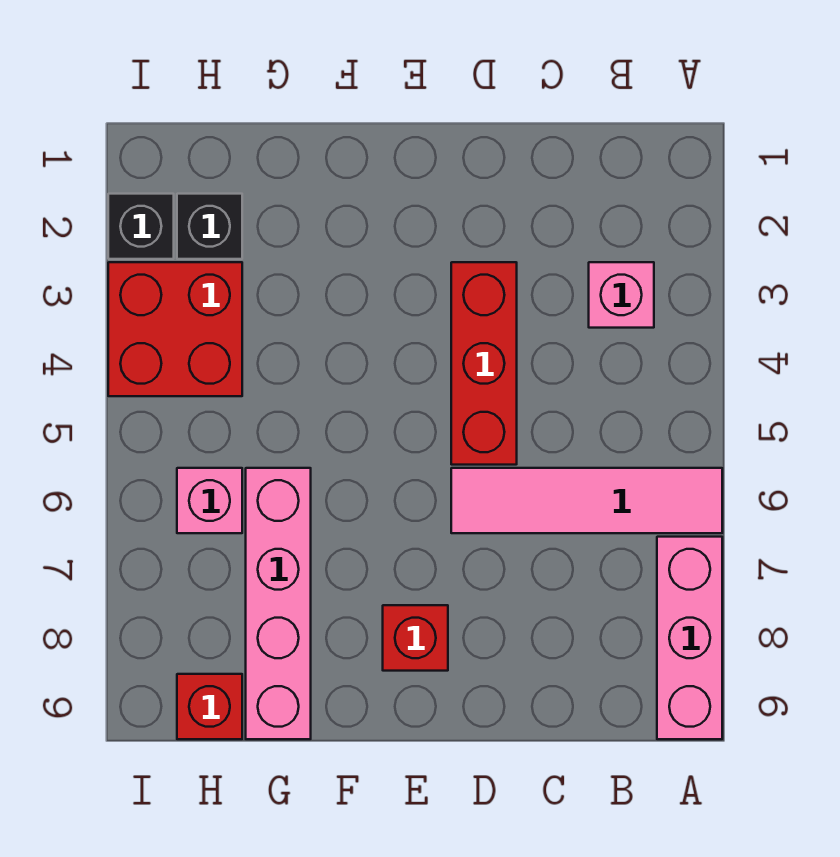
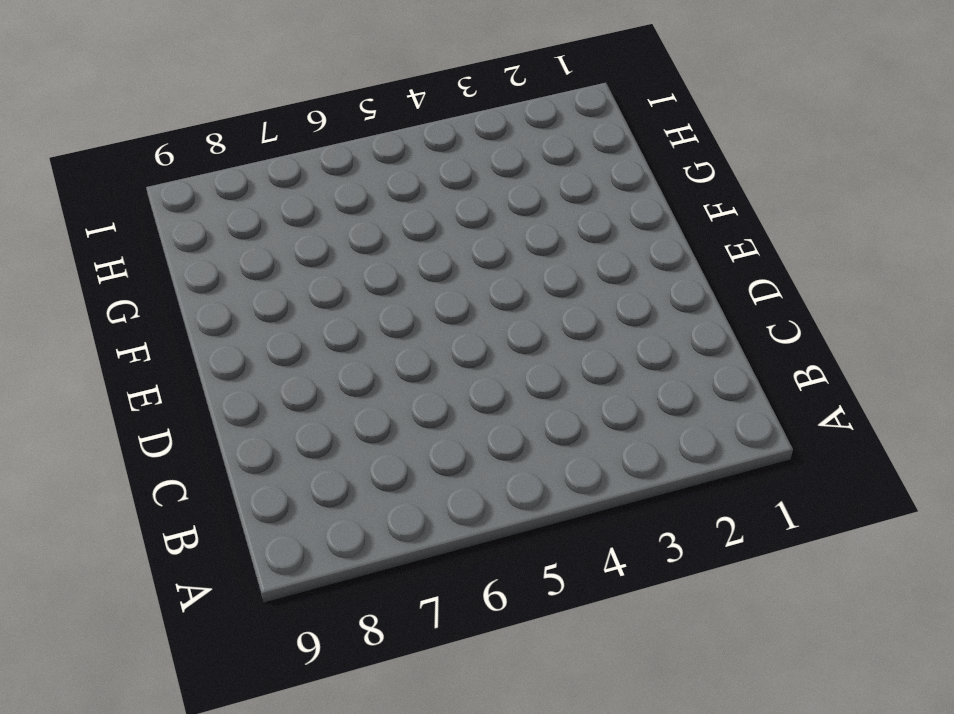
none -> pink tile A6:D6 level 1
none -> pink brick A7:A9 level 1

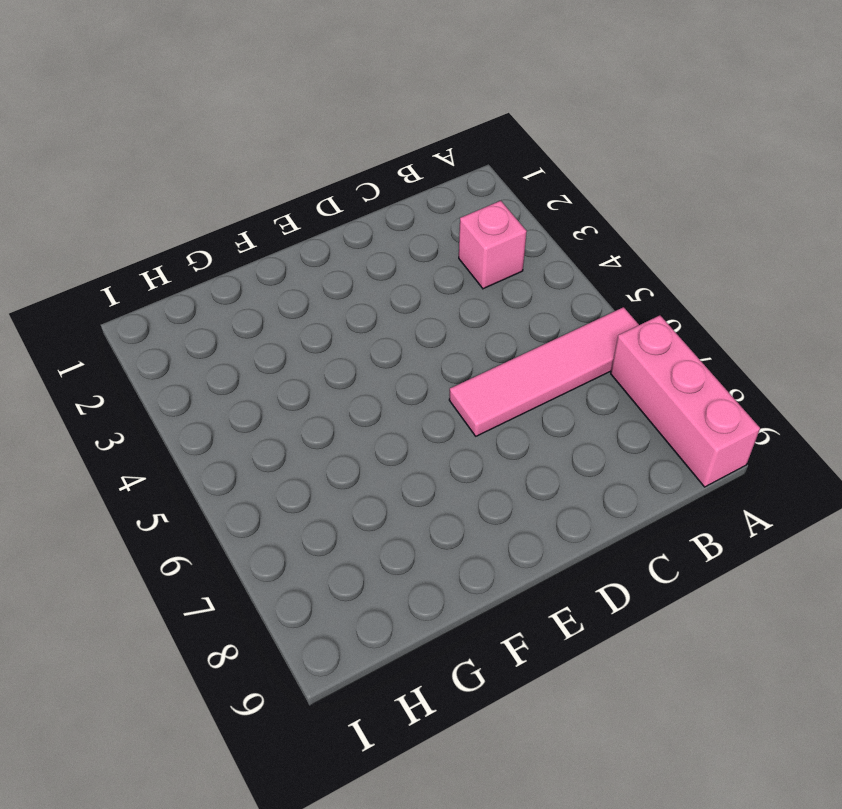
none -> red brick D3:D5 level 1
none -> red brick E8 level 1

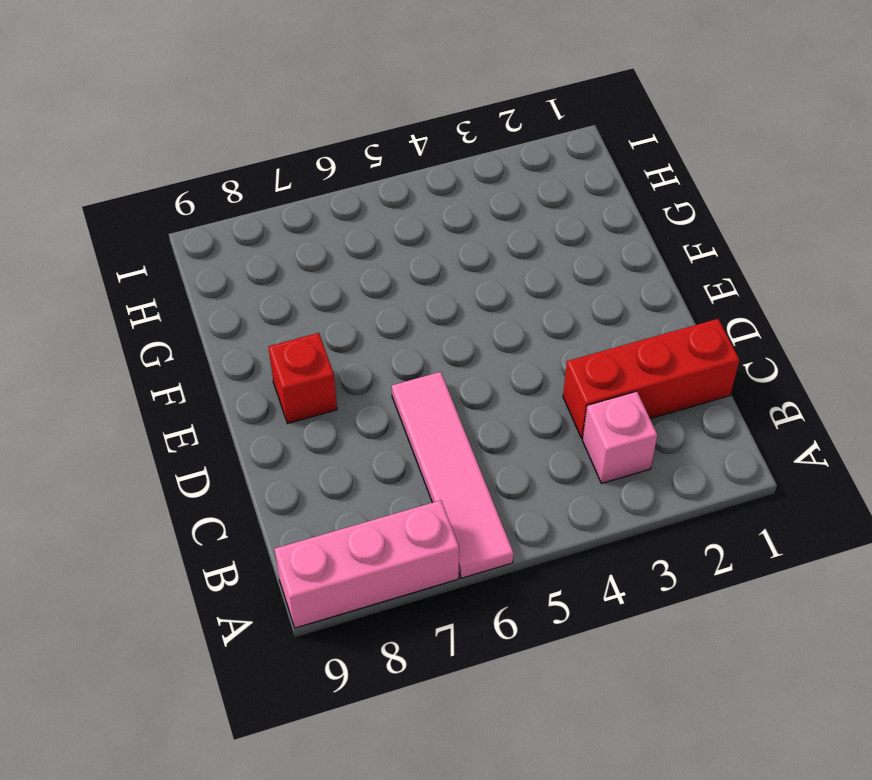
red brick C1:C3 level 1 -> red brick D3:D5 level 1
none -> pink brick G6:G9 level 1
none -> black brick H2 level 1

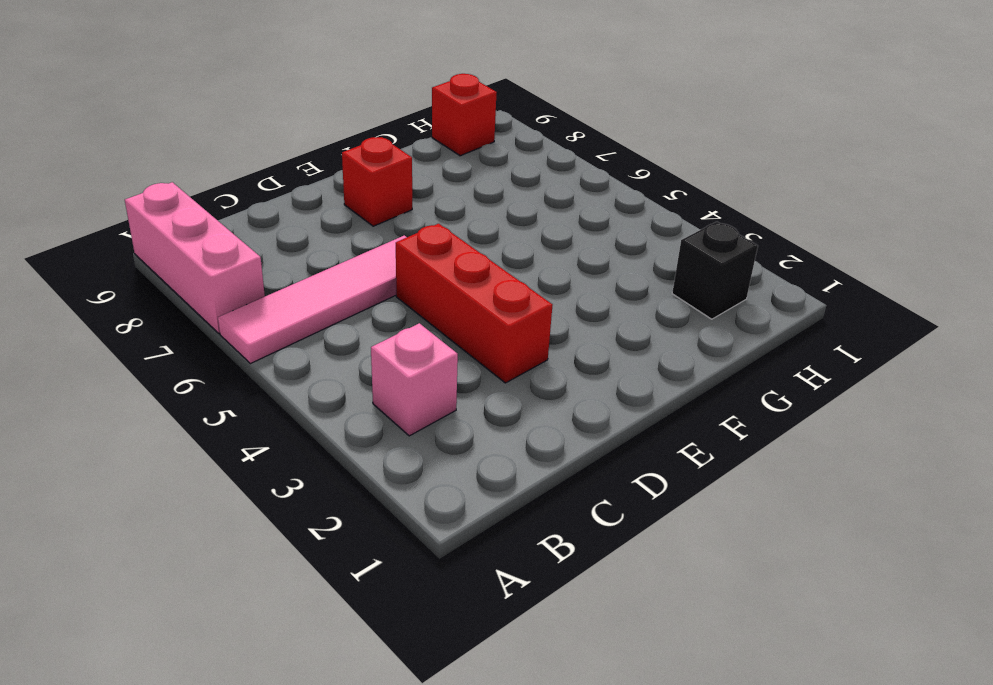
none -> pink brick G6:G9 level 1
none -> red brick H3:I4 level 1

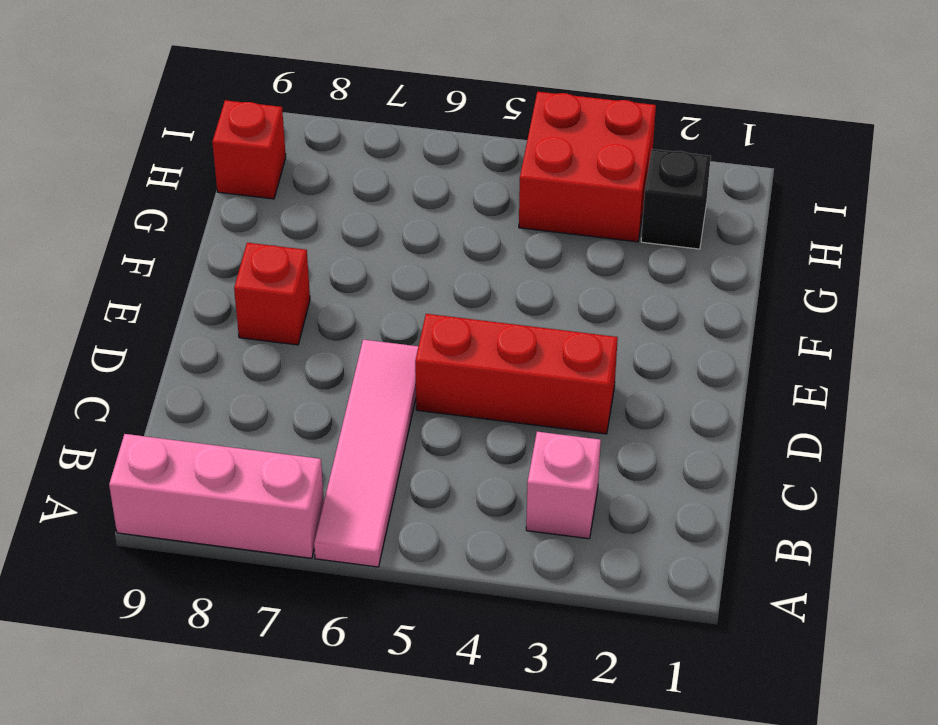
none -> pink brick G6:G9 level 1
none -> pink brick H6 level 1

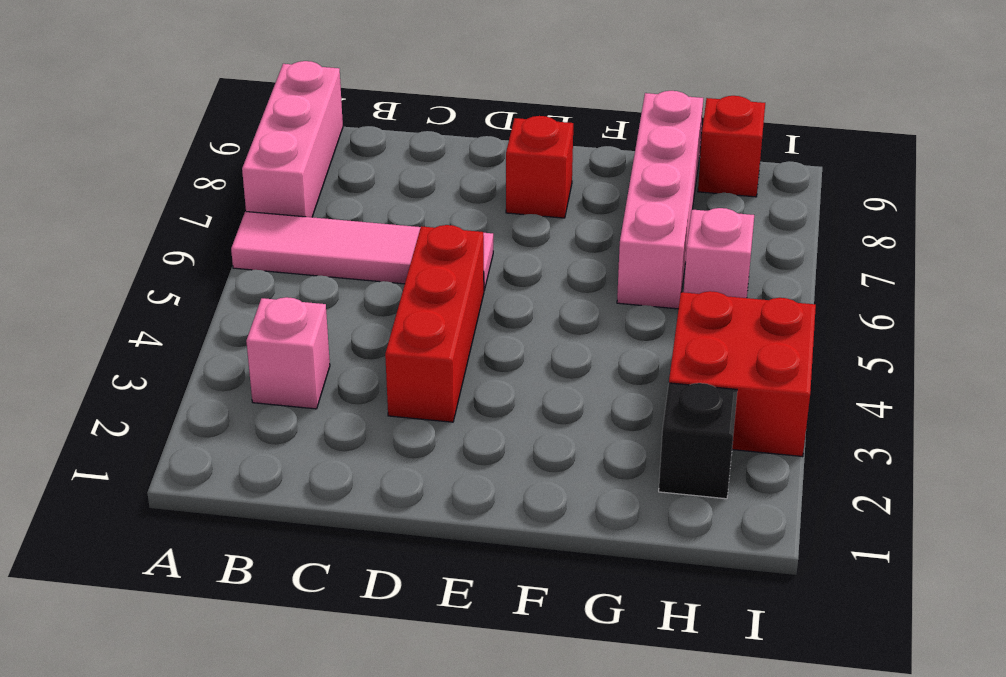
none -> black brick I2 level 1

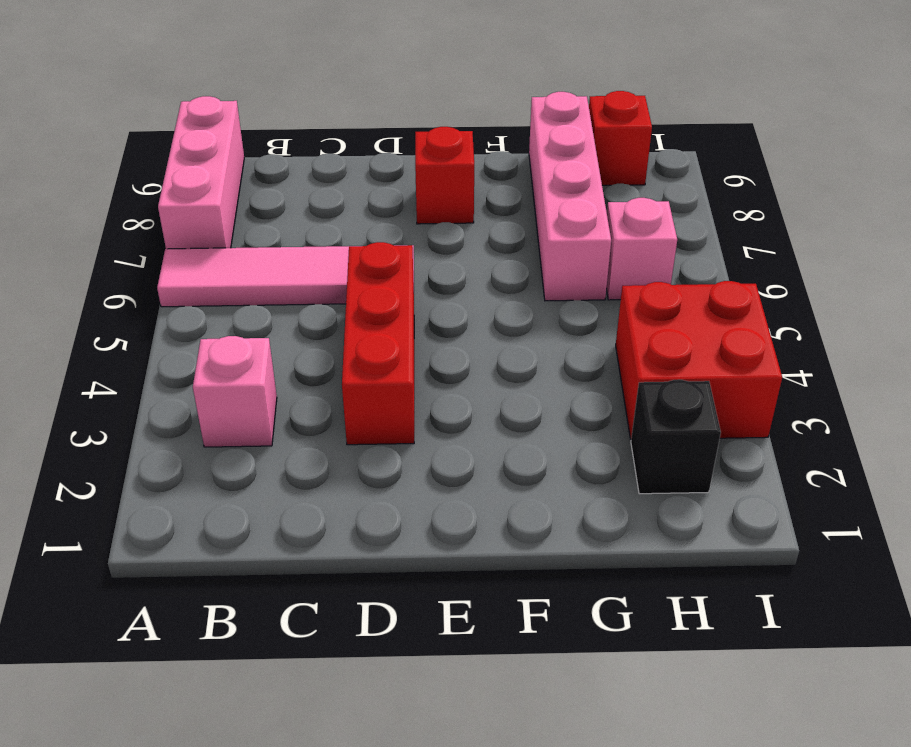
none -> black brick I2 level 1

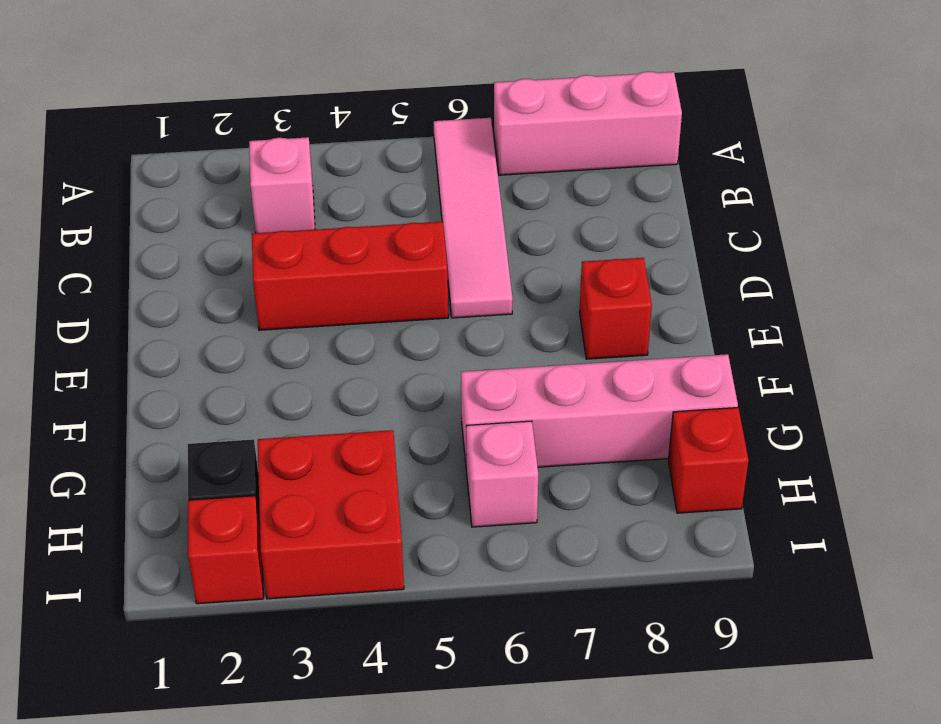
red brick I2 level 1 -> black brick I2 level 1

